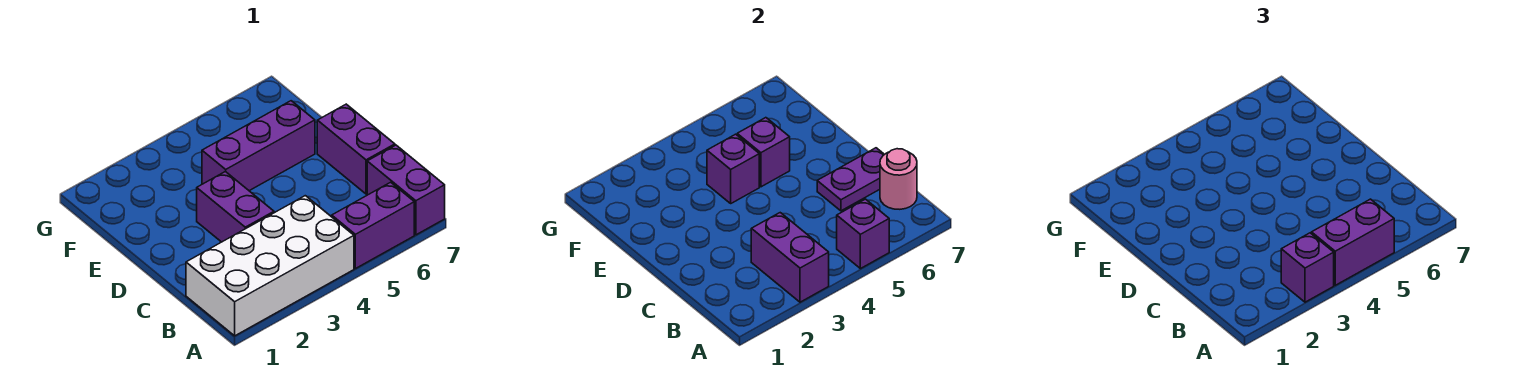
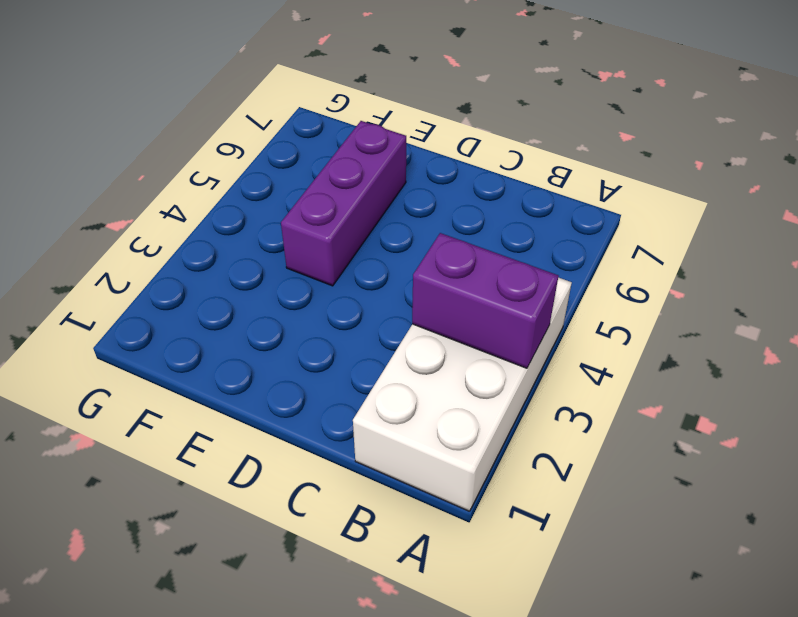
none -> purple brick A5:A6 level 1
none -> purple brick A7:B7 level 1
none -> purple brick C3:D3 level 1

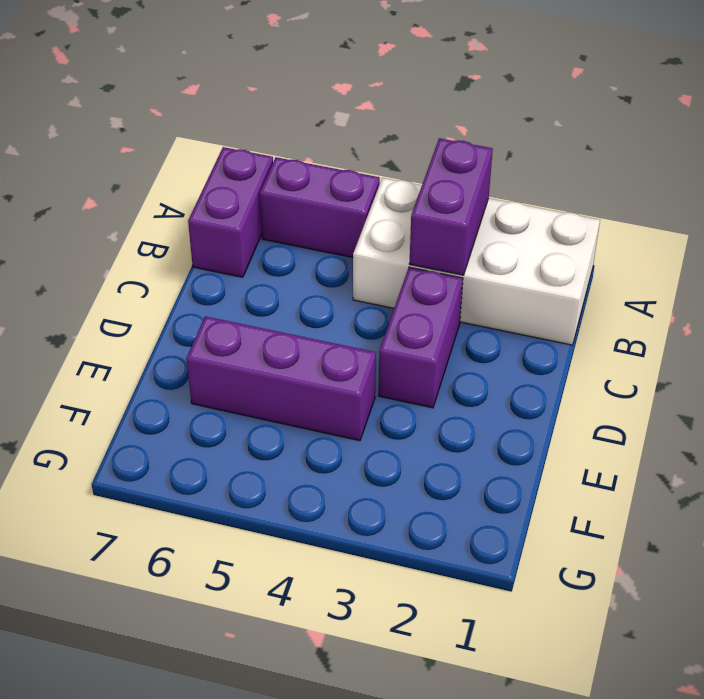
none -> purple brick C7:D7 level 1
none -> purple brick A5 level 2
none -> pink round brick B7 level 2

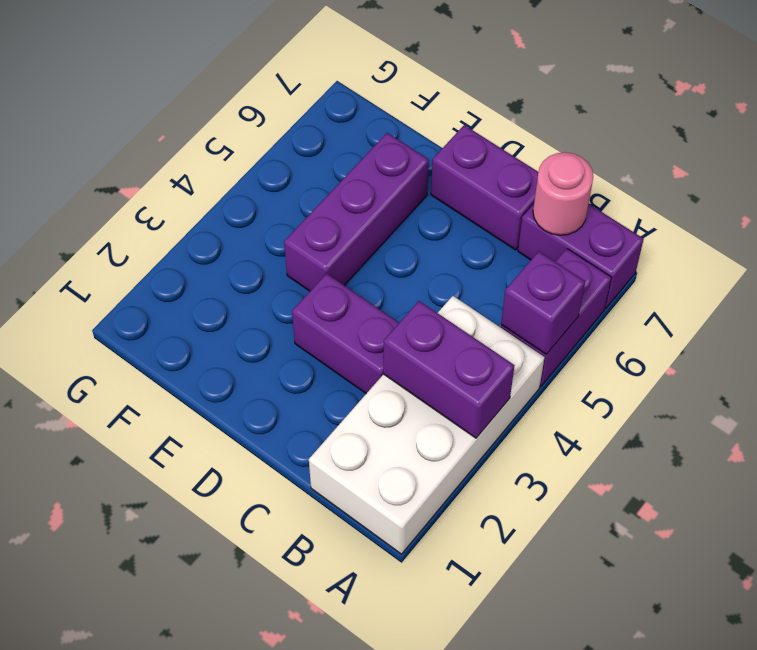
none -> purple plate C6:C7 level 2
none -> purple brick E4 level 2
none -> purple brick E5 level 2

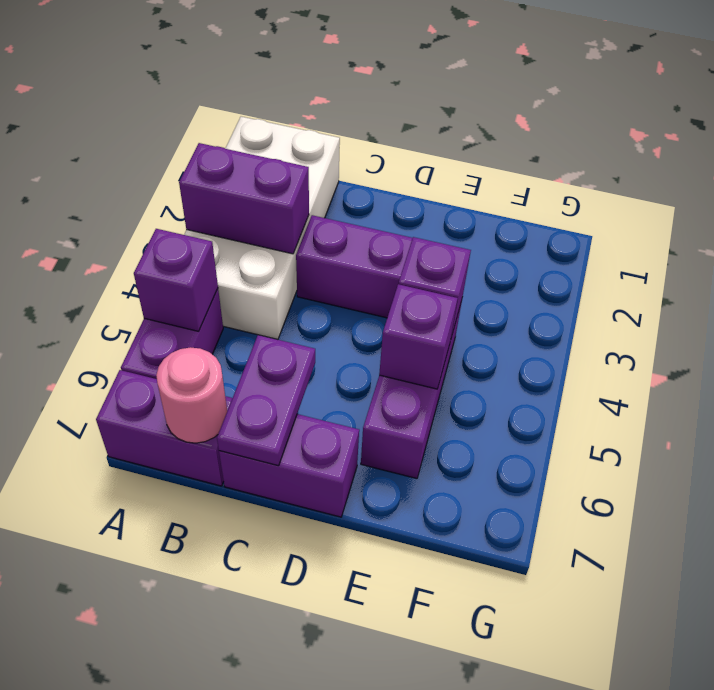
none -> purple brick A3 level 3
none -> purple brick A4:A5 level 3

